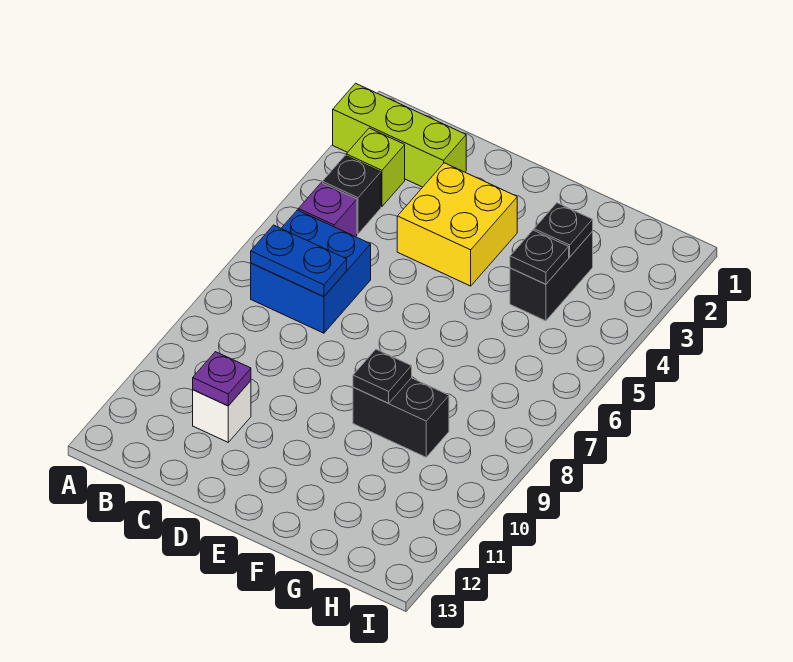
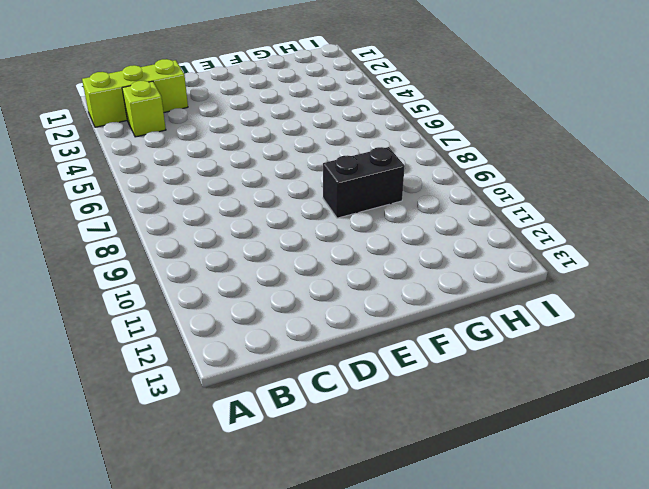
none -> black brick B4 level 1
none -> purple brick B5 level 1
none -> blue brick B6:C7 level 1

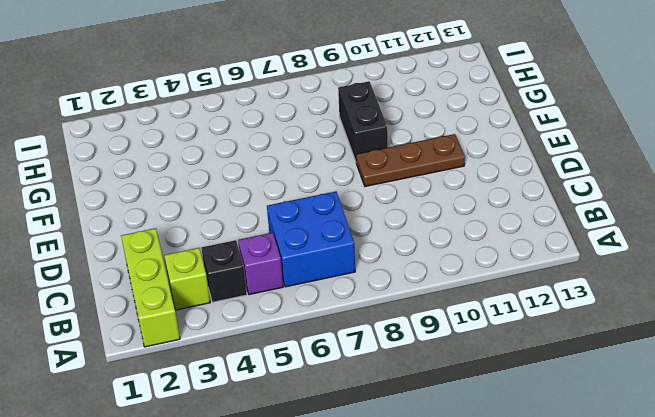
brown plate E9:E11 level 1 -> none
none -> white brick C11 level 1
none -> yellow brick D3:E4 level 1
none -> black brick G3:G4 level 1

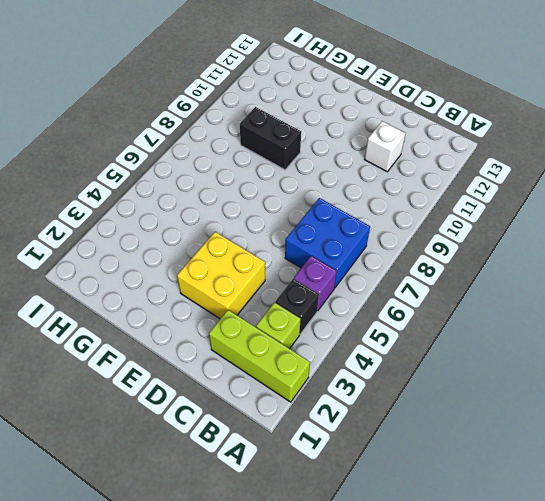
none -> black brick G3:G4 level 1
none -> blue plate B7:C7 level 2
none -> purple plate C11 level 2

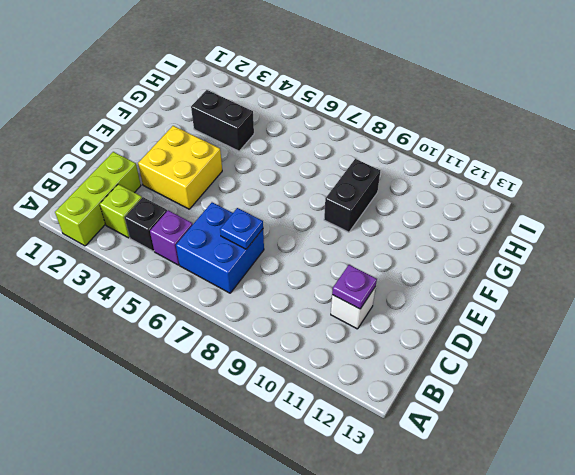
blue plate C7 level 2 -> blue plate B7:C7 level 2
none -> black plate F9 level 2
none -> black plate G3 level 2
none -> black plate G4 level 2

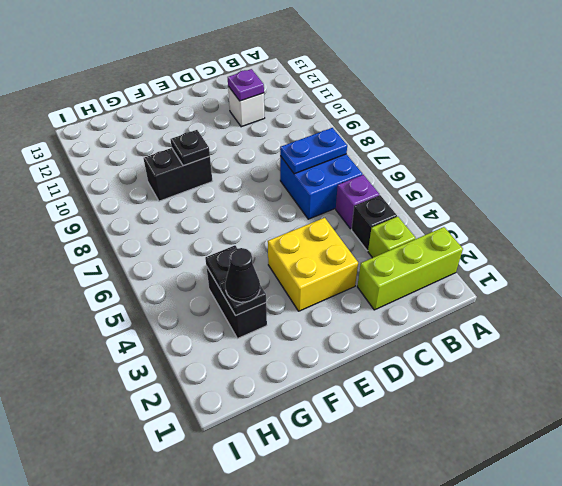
black cone G3 level 3 -> none

